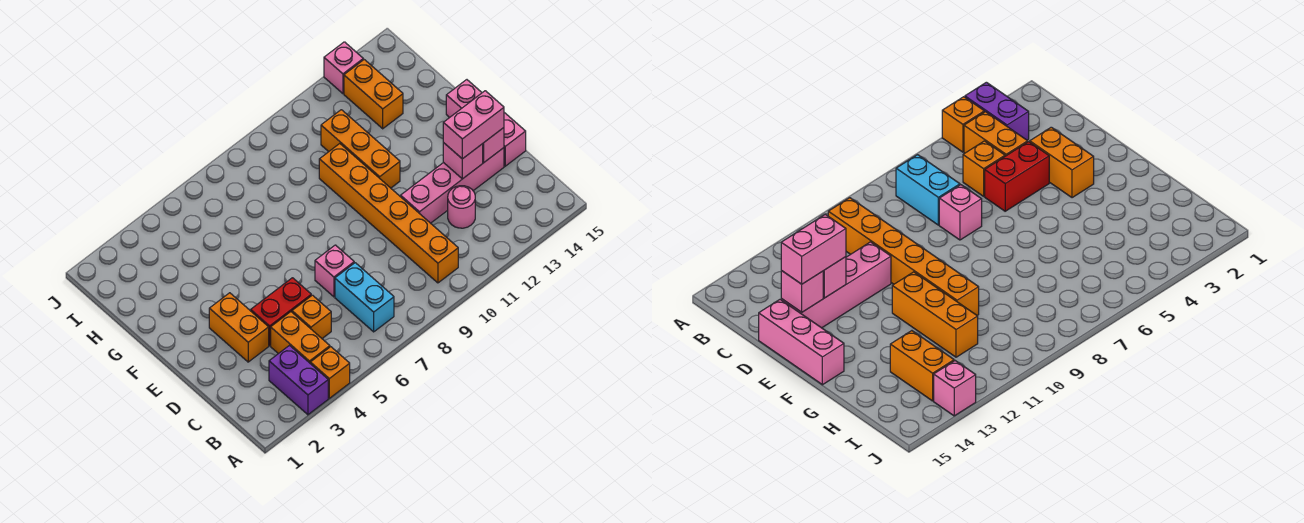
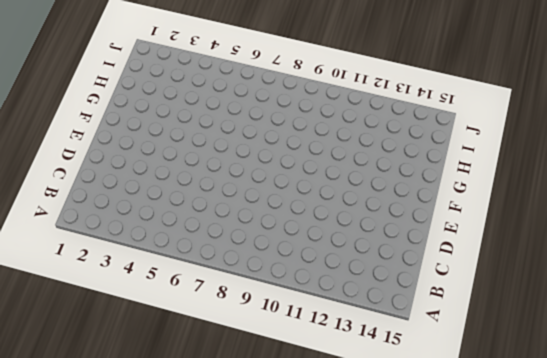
none -> purple brick A3:B3 level 1
none -> orange brick A4 level 1
none -> orange brick B4:C4 level 1

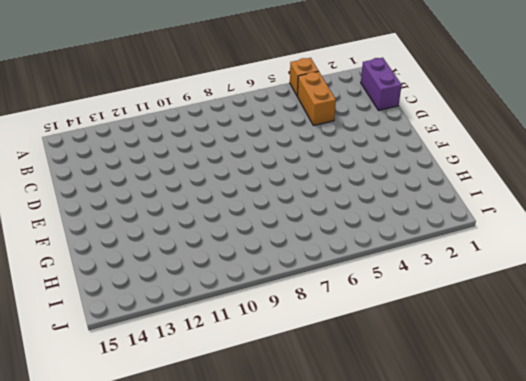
purple brick B1:C1 level 1 -> purple brick A3:B3 level 1
none -> cyan brick B7:C7 level 1
none -> orange brick B10:G10 level 1
none -> orange brick C5 level 1

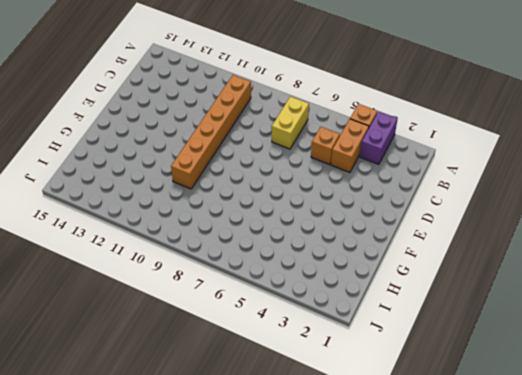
yellow brick B7:C7 level 1 -> cyan brick B7:C7 level 1
none -> pink round brick C12 level 1
none -> orange brick D3:E3 level 1
none -> red brick D4:D5 level 1

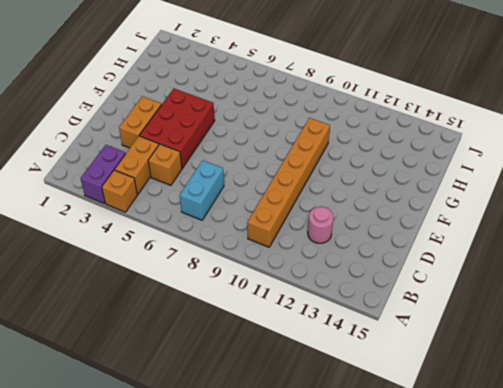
red brick D4:F5 level 1 -> red brick D4:D5 level 1
none -> pink brick D7 level 1
none -> pink brick D11:D14 level 1
none -> pink brick D15:F15 level 1

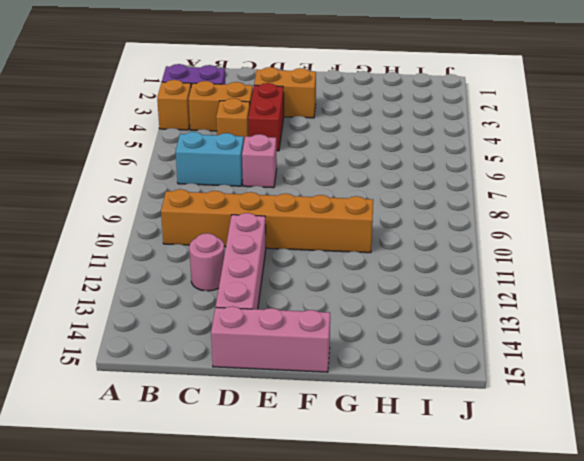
none -> orange brick F11:H11 level 1
none -> orange brick H13:I13 level 1
none -> pink brick J13 level 1

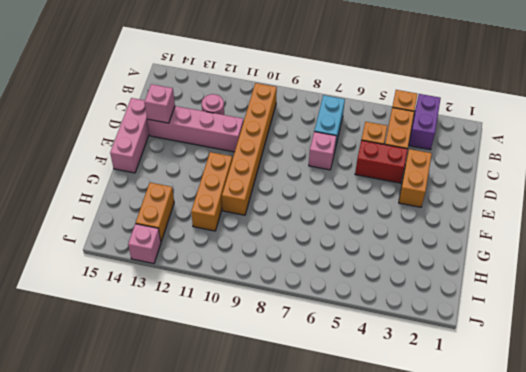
none -> pink brick D13 level 2
none -> pink brick D13:D14 level 3

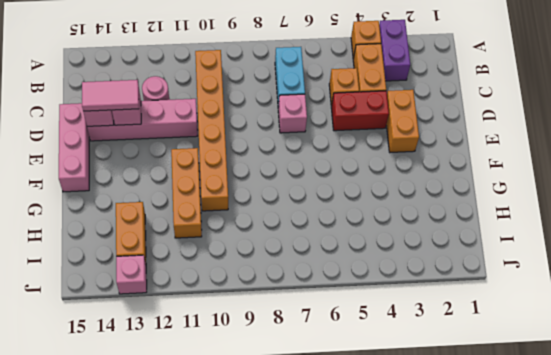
pink tile D13:D14 level 3 -> pink brick D13:D14 level 3

